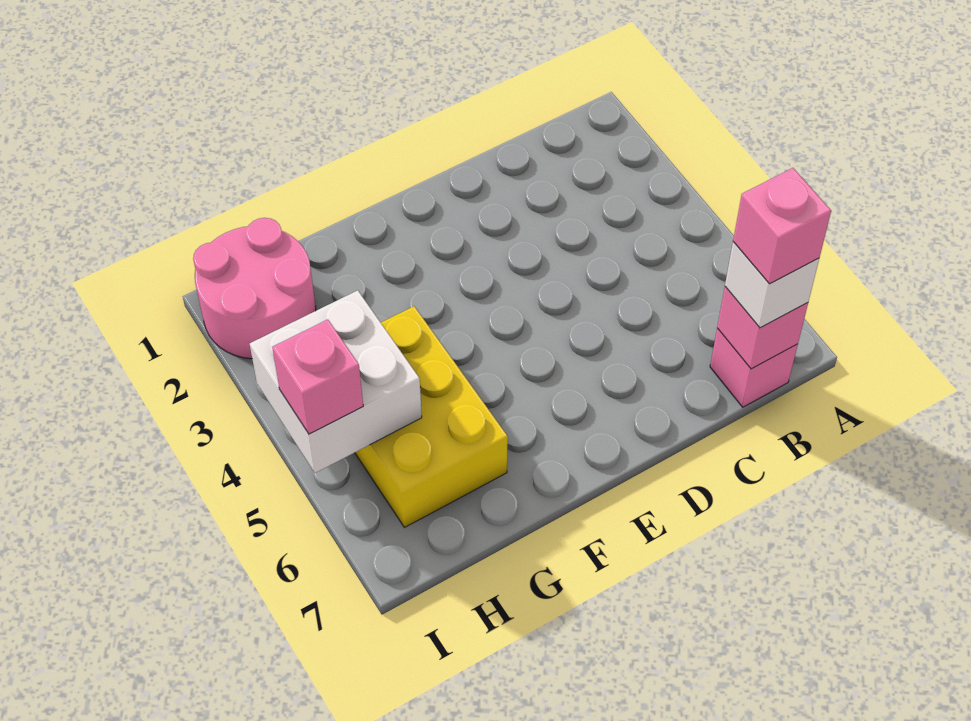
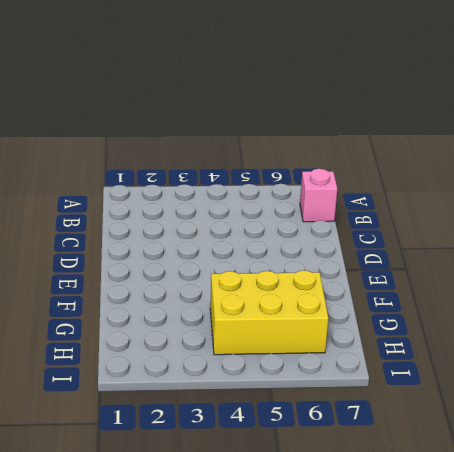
none -> pink round brick H1:I2 level 1
none -> pink brick B7 level 2

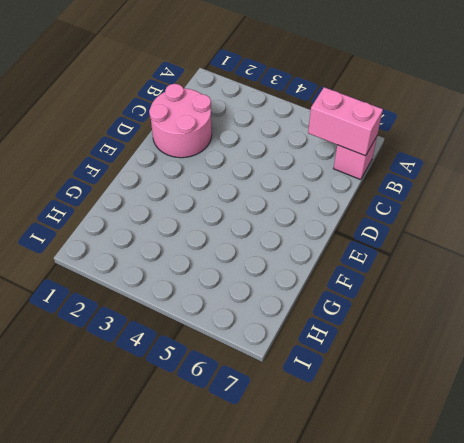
pink brick B6:B7 level 2 -> pink brick B7 level 2
pink round brick C1:D2 level 1 -> pink round brick H1:I2 level 1
none -> yellow brick G4:H6 level 1
none -> white brick H4:I5 level 2

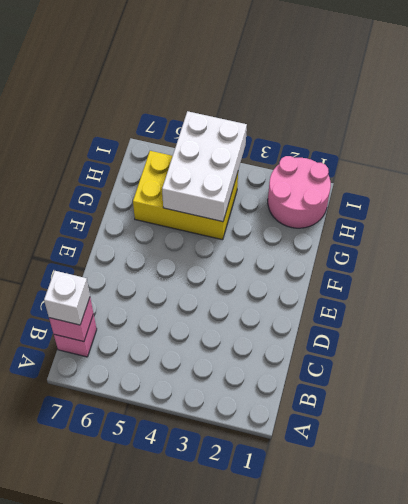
white brick G4:I5 level 2 -> white brick H4:I5 level 2
none -> pink brick I5 level 3
none -> pink brick B7 level 4

